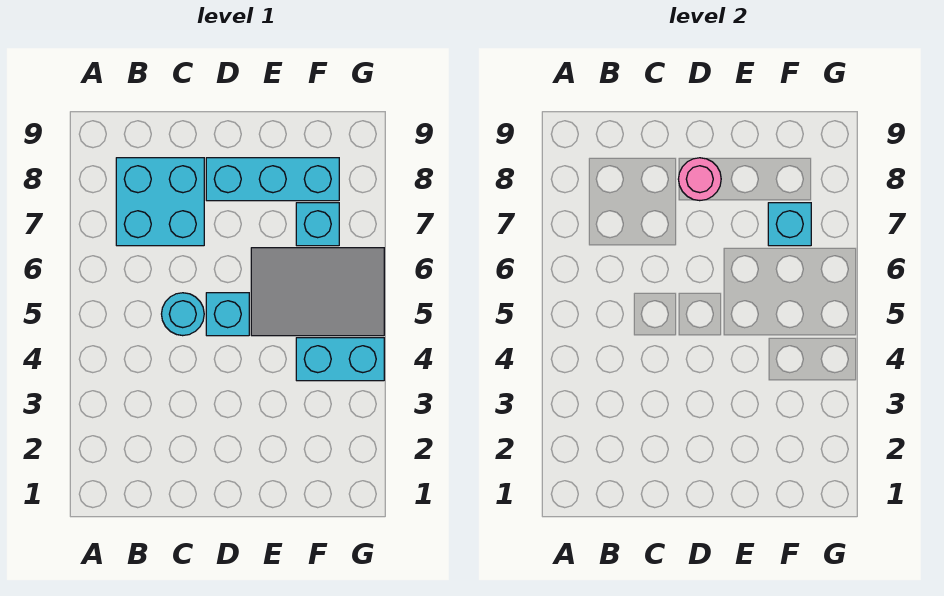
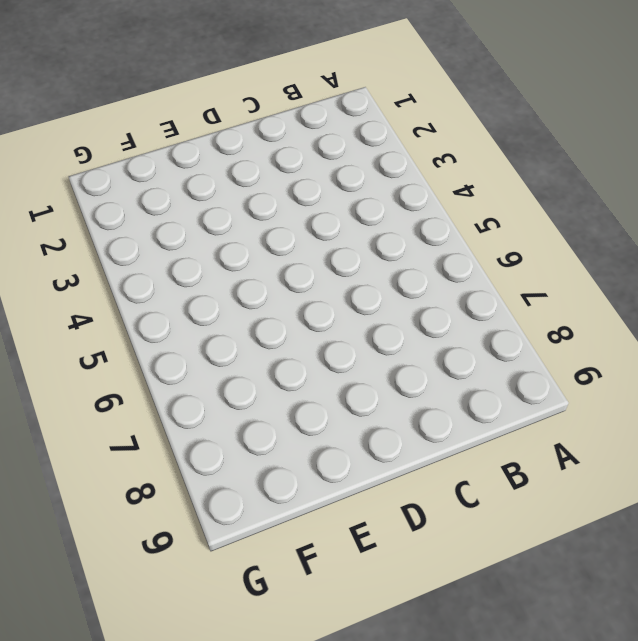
none -> cyan brick B7:C8 level 1
none -> cyan round brick C5 level 1

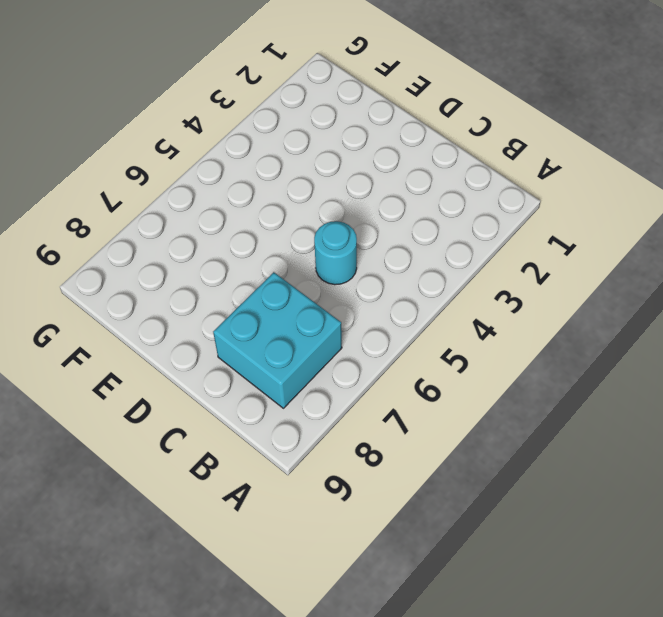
none -> cyan brick D5 level 1
none -> cyan brick D8:F8 level 1

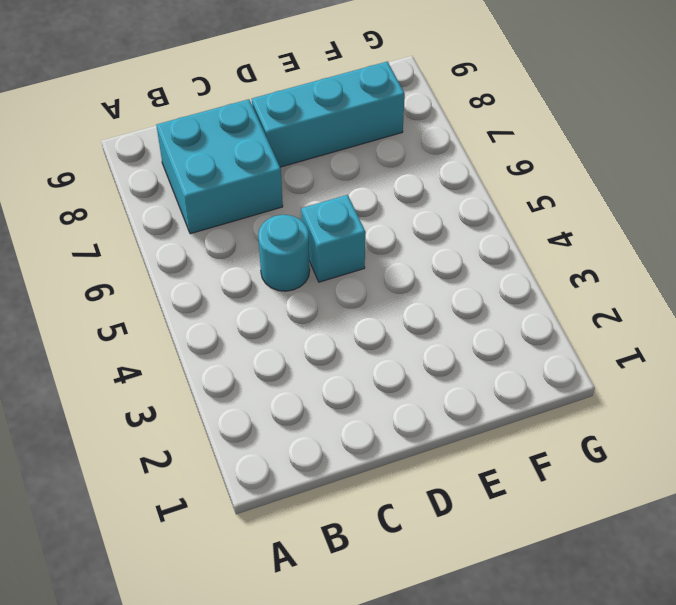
none -> grey tile E5:G6 level 1
none -> cyan brick F4:G4 level 1

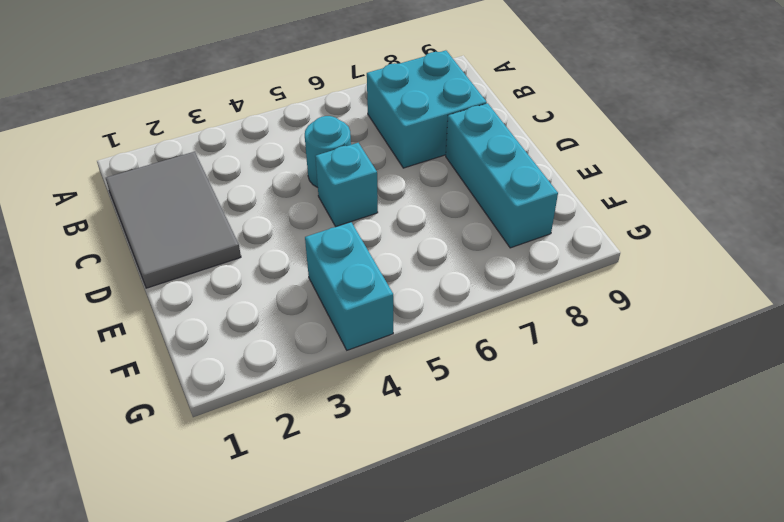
grey tile B1:D2 level 1 -> grey tile E5:G6 level 1
none -> cyan brick F7 level 1
none -> pink round brick D8 level 2

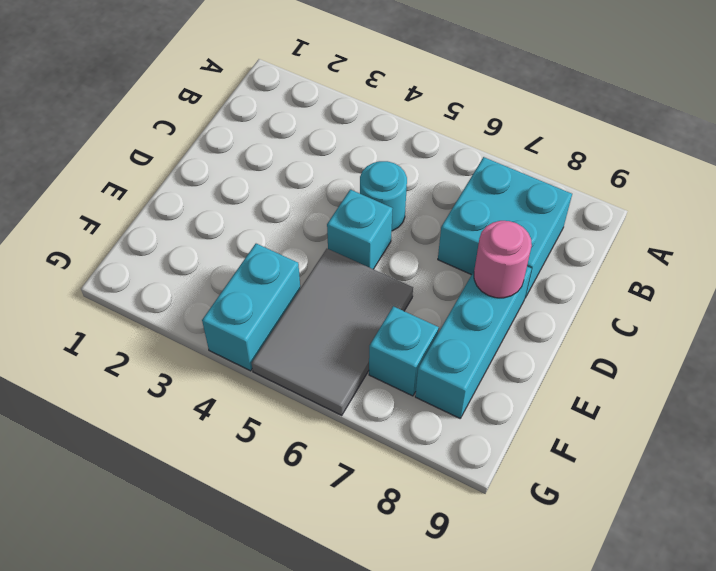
none -> cyan brick F7 level 2

